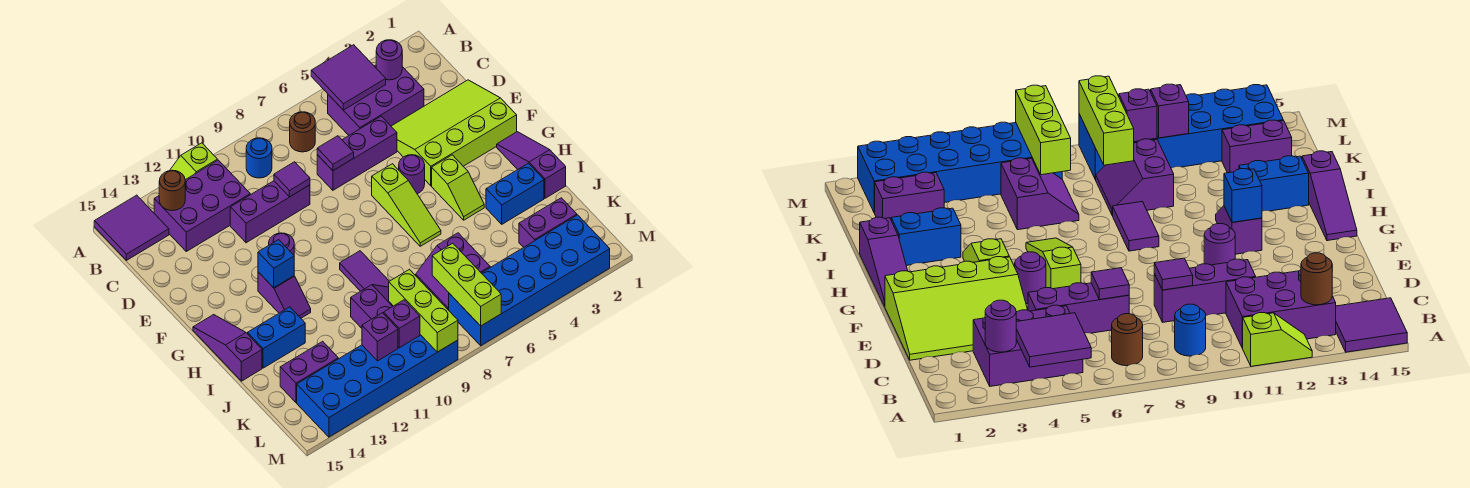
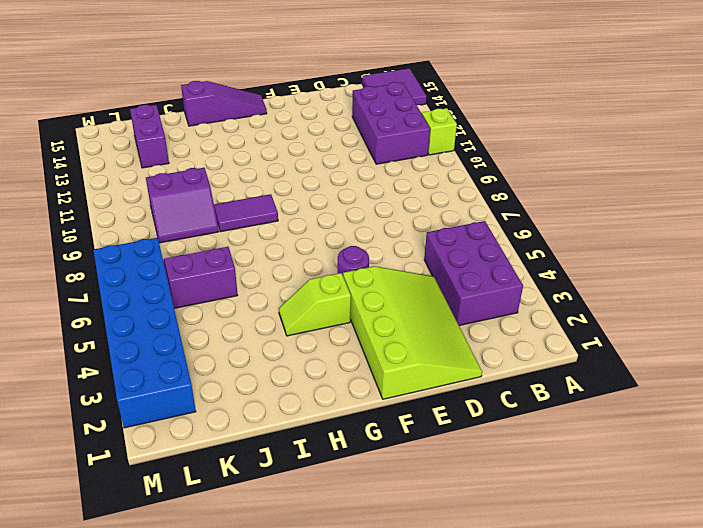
none -> brown round brick B7 level 1
none -> blue round brick B9 level 1
none -> purple brick D5:D7 level 1
none -> purple brick D9:D11 level 1

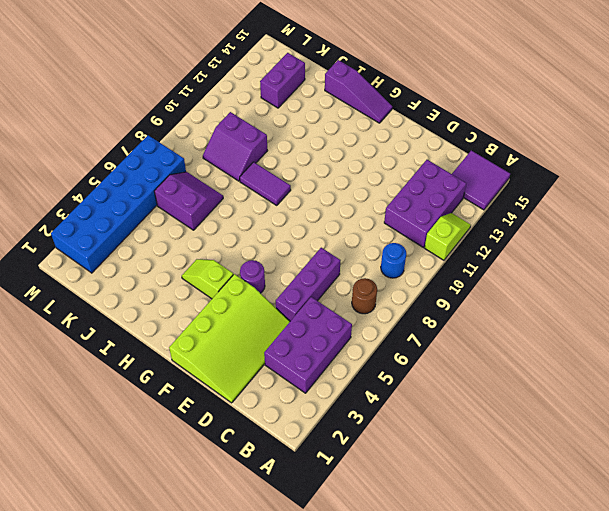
none -> purple brick D9:D11 level 1
none -> lime slope F6:H6 level 1 top F
none -> purple round brick F11 level 1
none -> purple slope G1:I1 level 1 top I

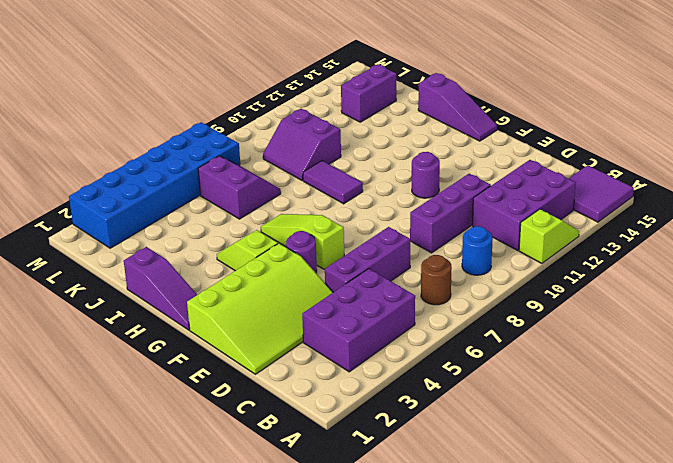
none -> purple slope G12:H12 level 1 top G
none -> blue brick I2:I3 level 1
none -> blue brick I13:I14 level 1
none -> purple brick K2:K3 level 1

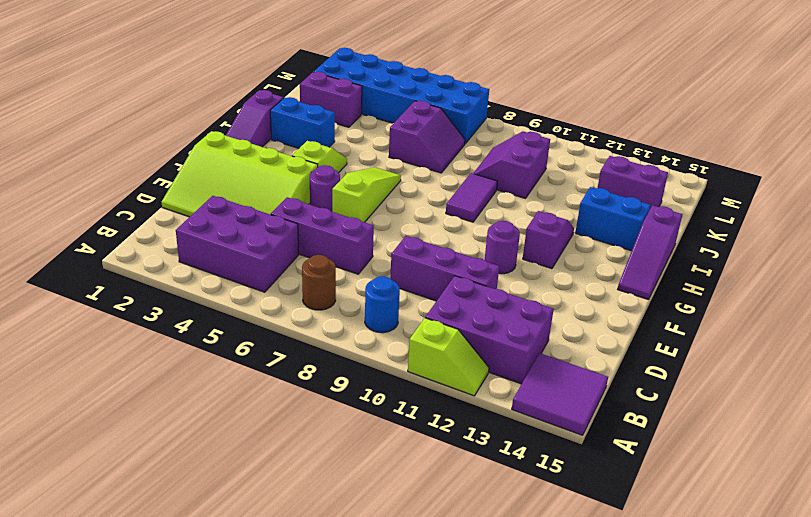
none -> blue brick L9:M14 level 1
none -> purple tile A4:B5 level 2
none -> purple round brick B3 level 2
none -> brown round brick B13 level 2

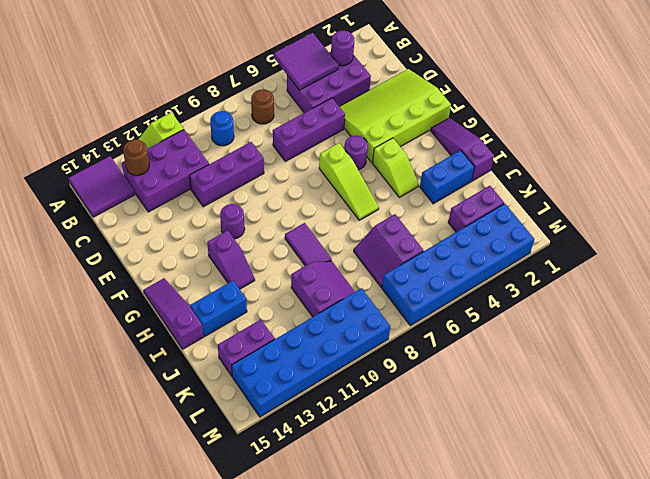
none -> purple tile D7 level 2
none -> purple tile D9 level 2
none -> blue brick G12 level 2
none -> lime brick K7:M7 level 2

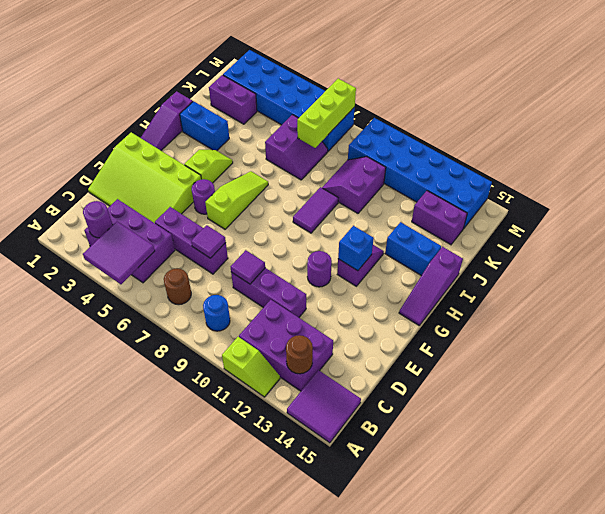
none -> lime brick K9:M9 level 2
none -> purple brick L10 level 2
none -> purple brick L11 level 2

